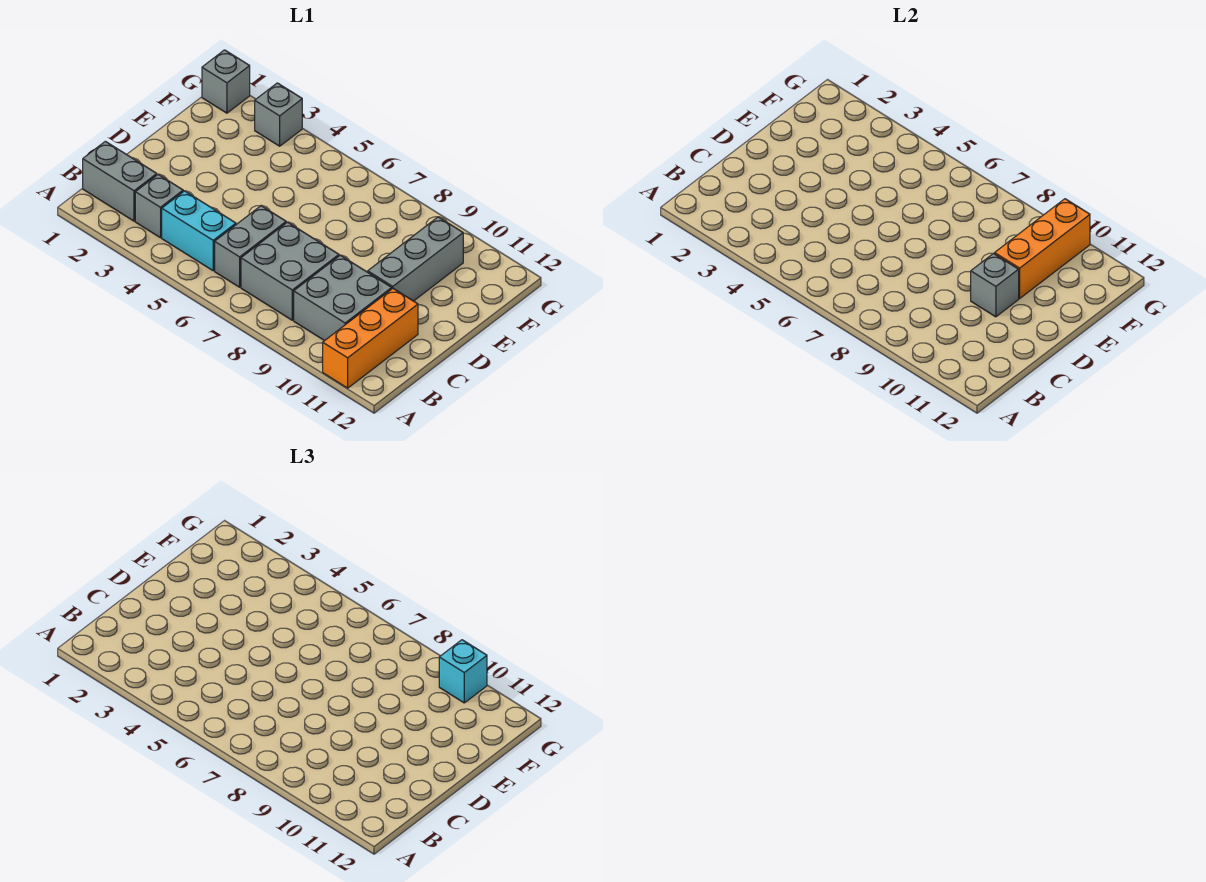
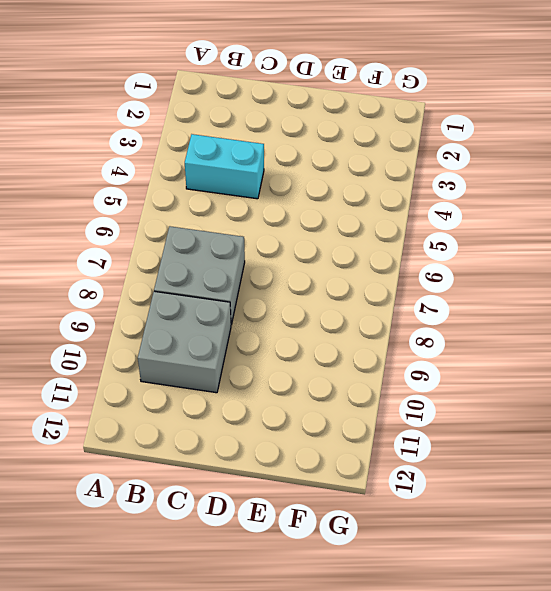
cyan brick B4:C4 level 1 -> cyan brick B4:B5 level 1
none -> orange brick A11:C11 level 1
none -> grey brick B1:B2 level 1
none -> grey brick B3 level 1

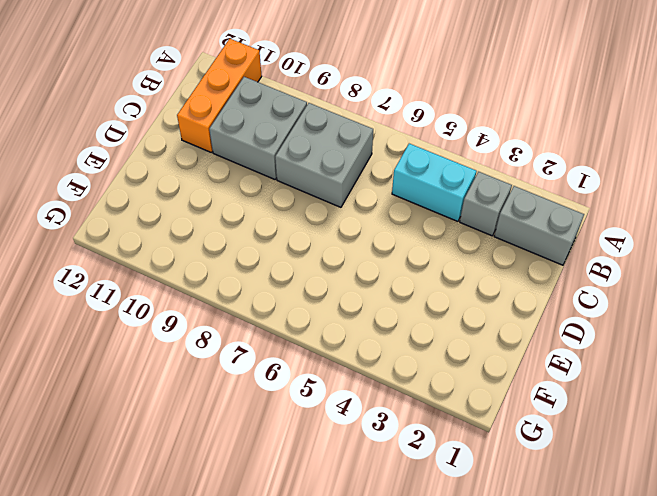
none -> grey brick B6:C6 level 1
none -> grey brick D10:F10 level 1
none -> grey brick G1 level 1

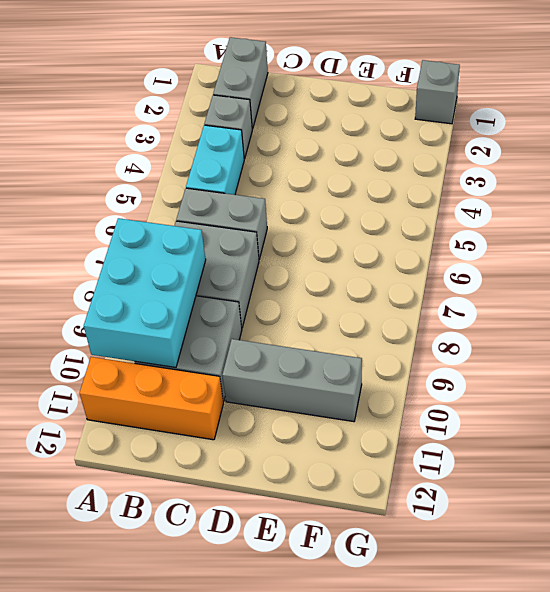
cyan brick A8:B10 level 2 -> none
none -> grey brick G3 level 1
none -> grey brick D10 level 2
none -> orange brick E10:G10 level 2

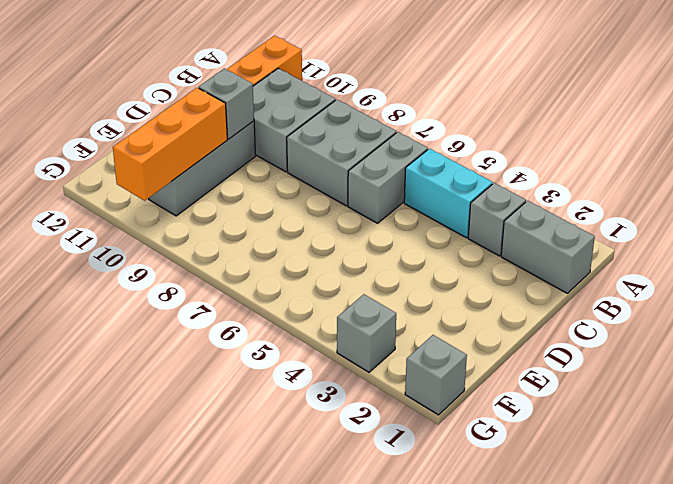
none -> cyan brick G10 level 3

